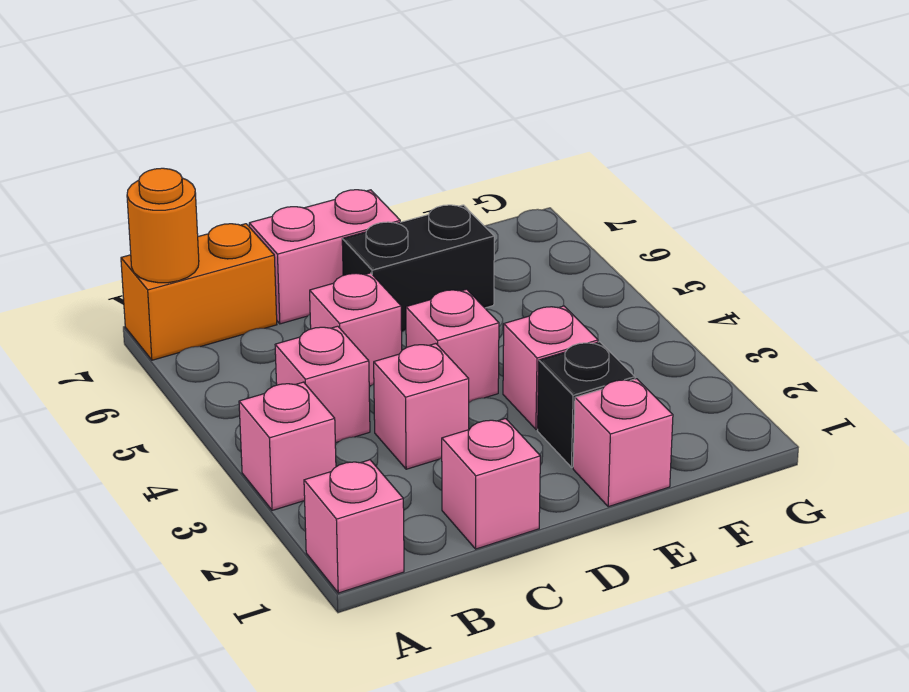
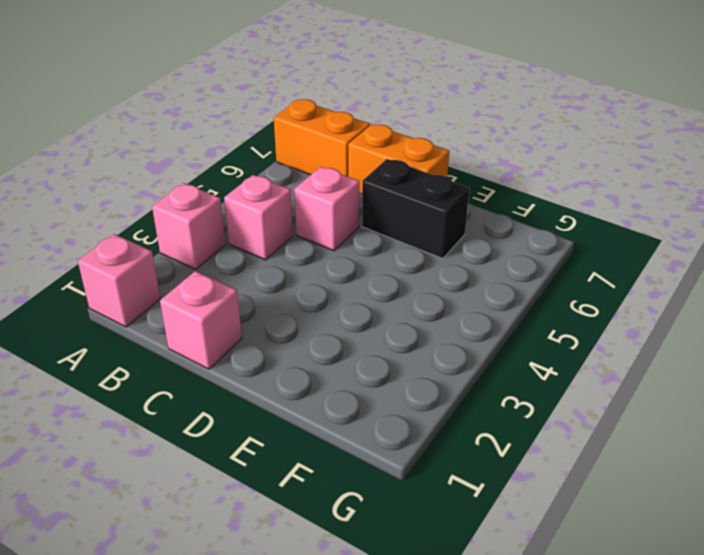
orange brick C7:D7 level 1 -> pink brick C7:D7 level 1
none -> pink brick C3 level 1
none -> pink brick D4 level 1
none -> pink brick E1 level 1

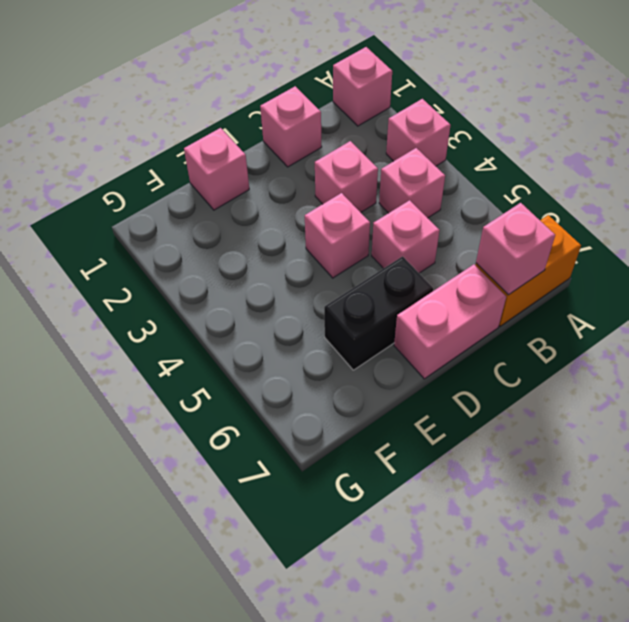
pink brick B7 level 2 -> pink brick E3 level 1
none -> black brick E2 level 1
none -> orange round brick A7 level 2

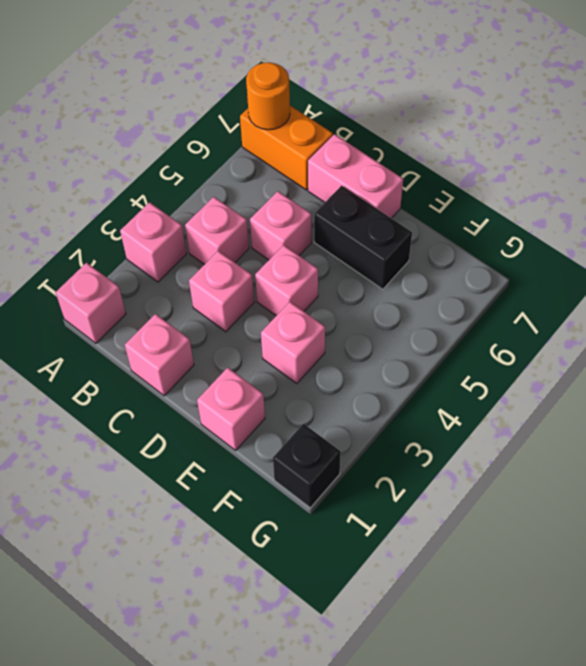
black brick G1 level 1 -> black brick E2 level 1

